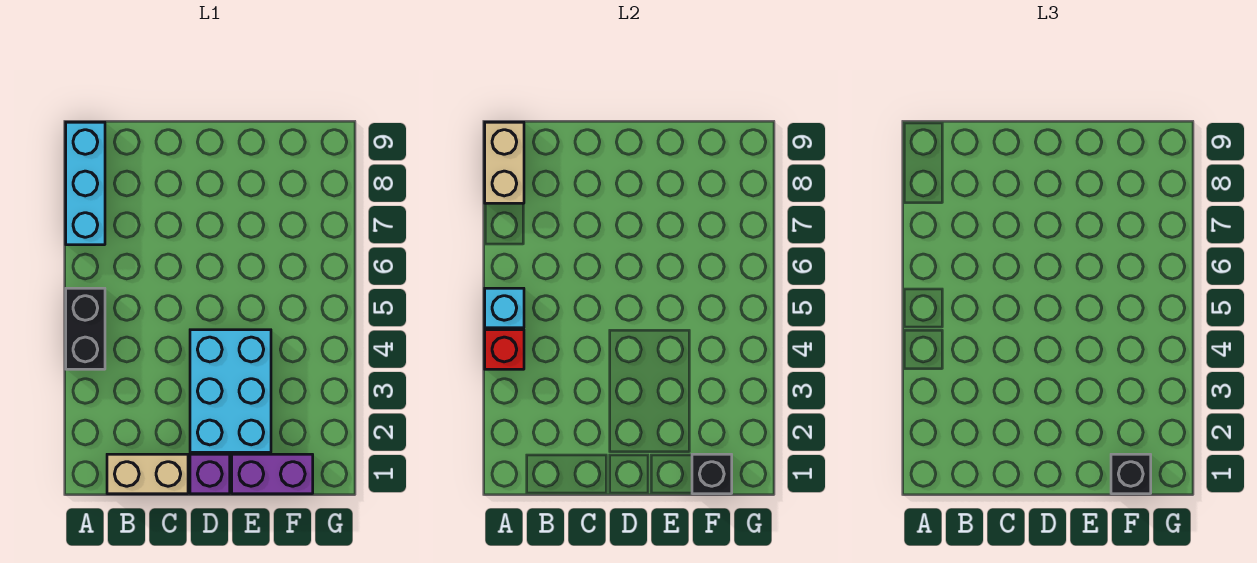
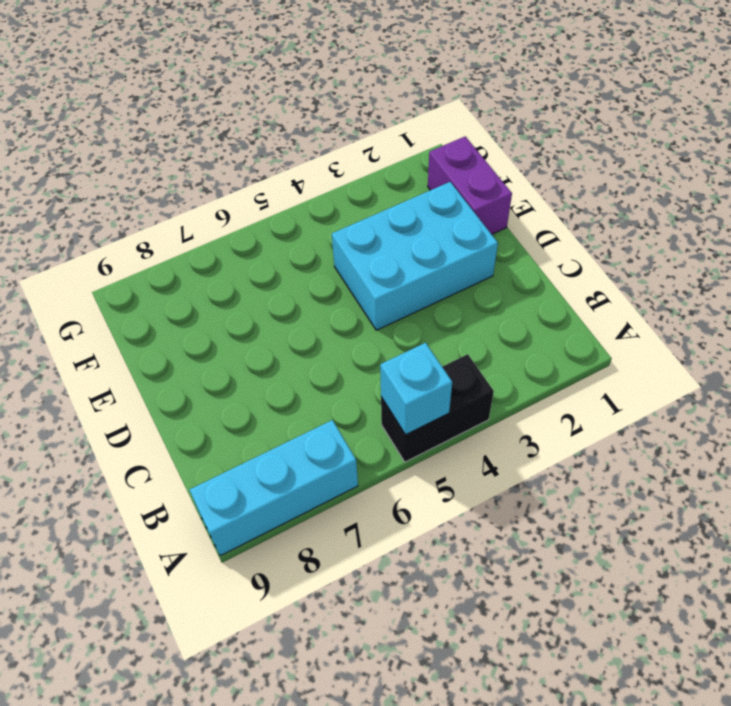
none -> tan brick B1:C1 level 1
none -> purple brick D1 level 1

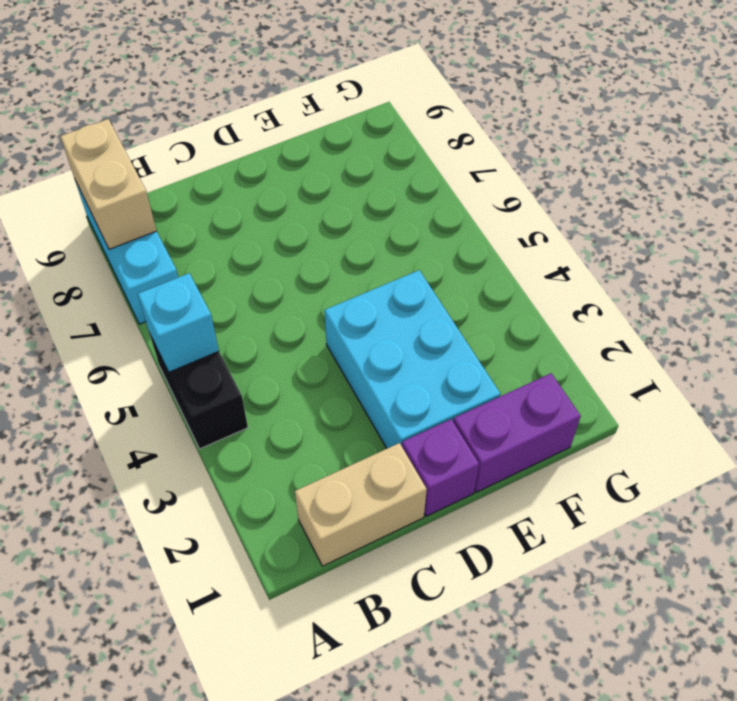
none -> red brick A4 level 2
none -> black brick F1 level 2

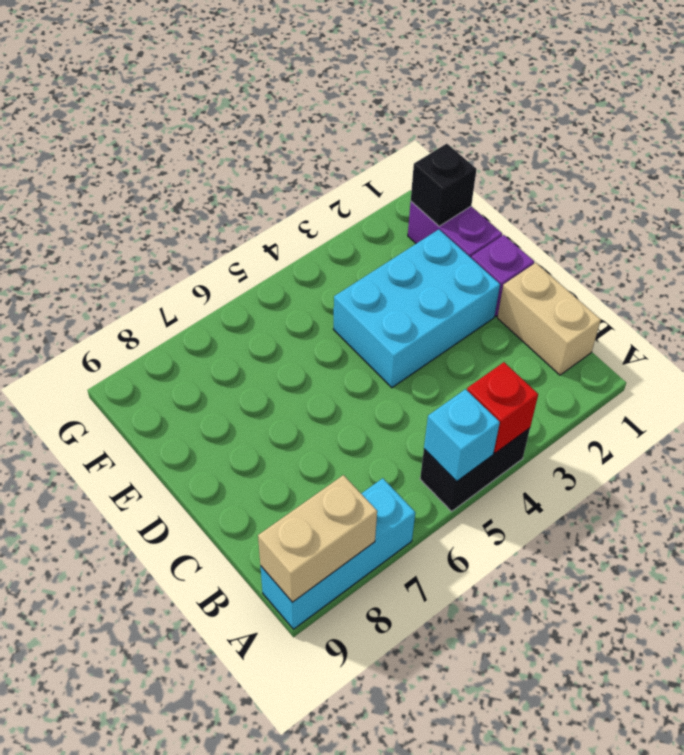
none -> black brick F1 level 3

